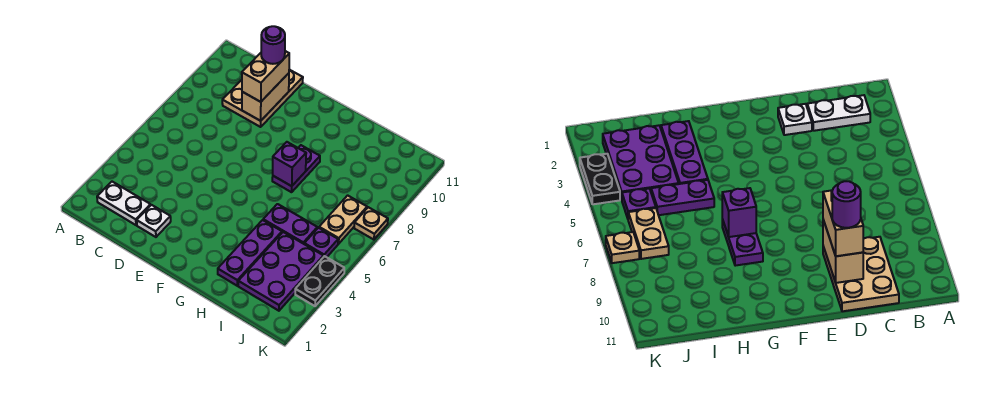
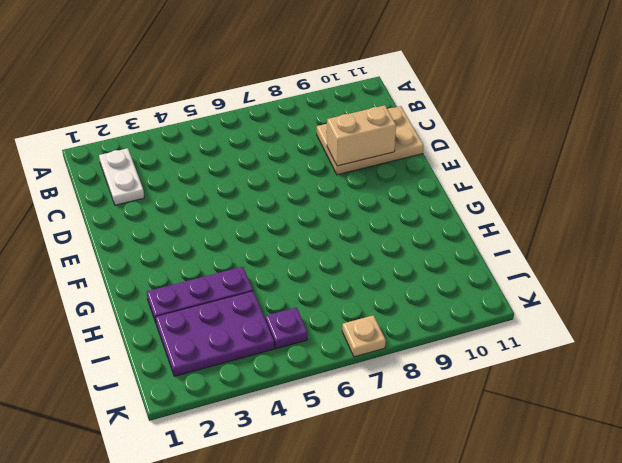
none -> white plate D2 level 1
none -> purple plate G7:G8 level 1
none -> purple plate H5:I5 level 1

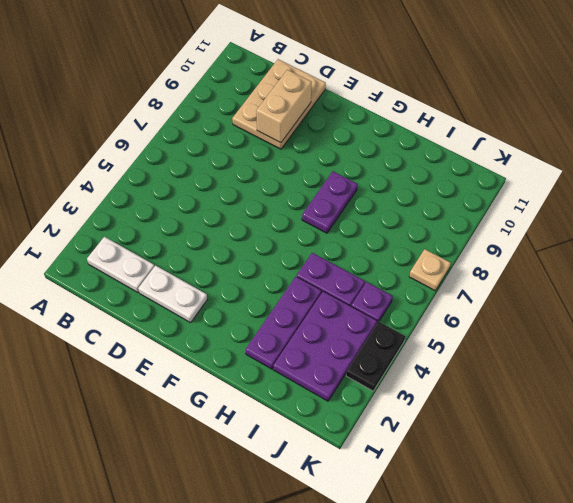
white plate D2:E2 level 1 -> white plate D2 level 1
none -> tan plate J6:J7 level 1
none -> purple brick G7 level 2
none -> tan brick D9:D10 level 3

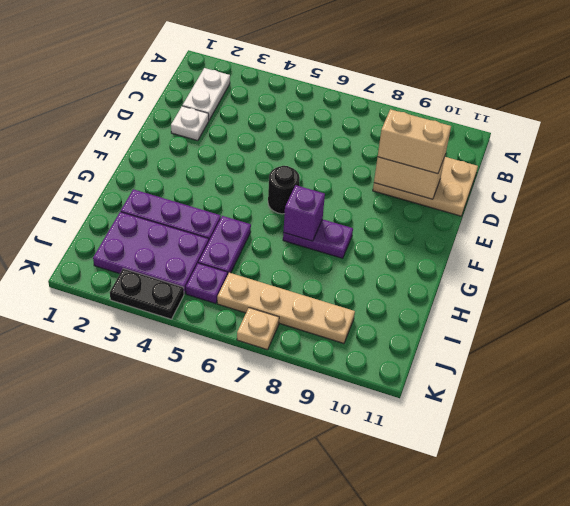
black round brick F6 level 1 -> none
tan plate J6:J9 level 1 -> tan plate J6:J7 level 1
none -> purple round brick D10 level 4

